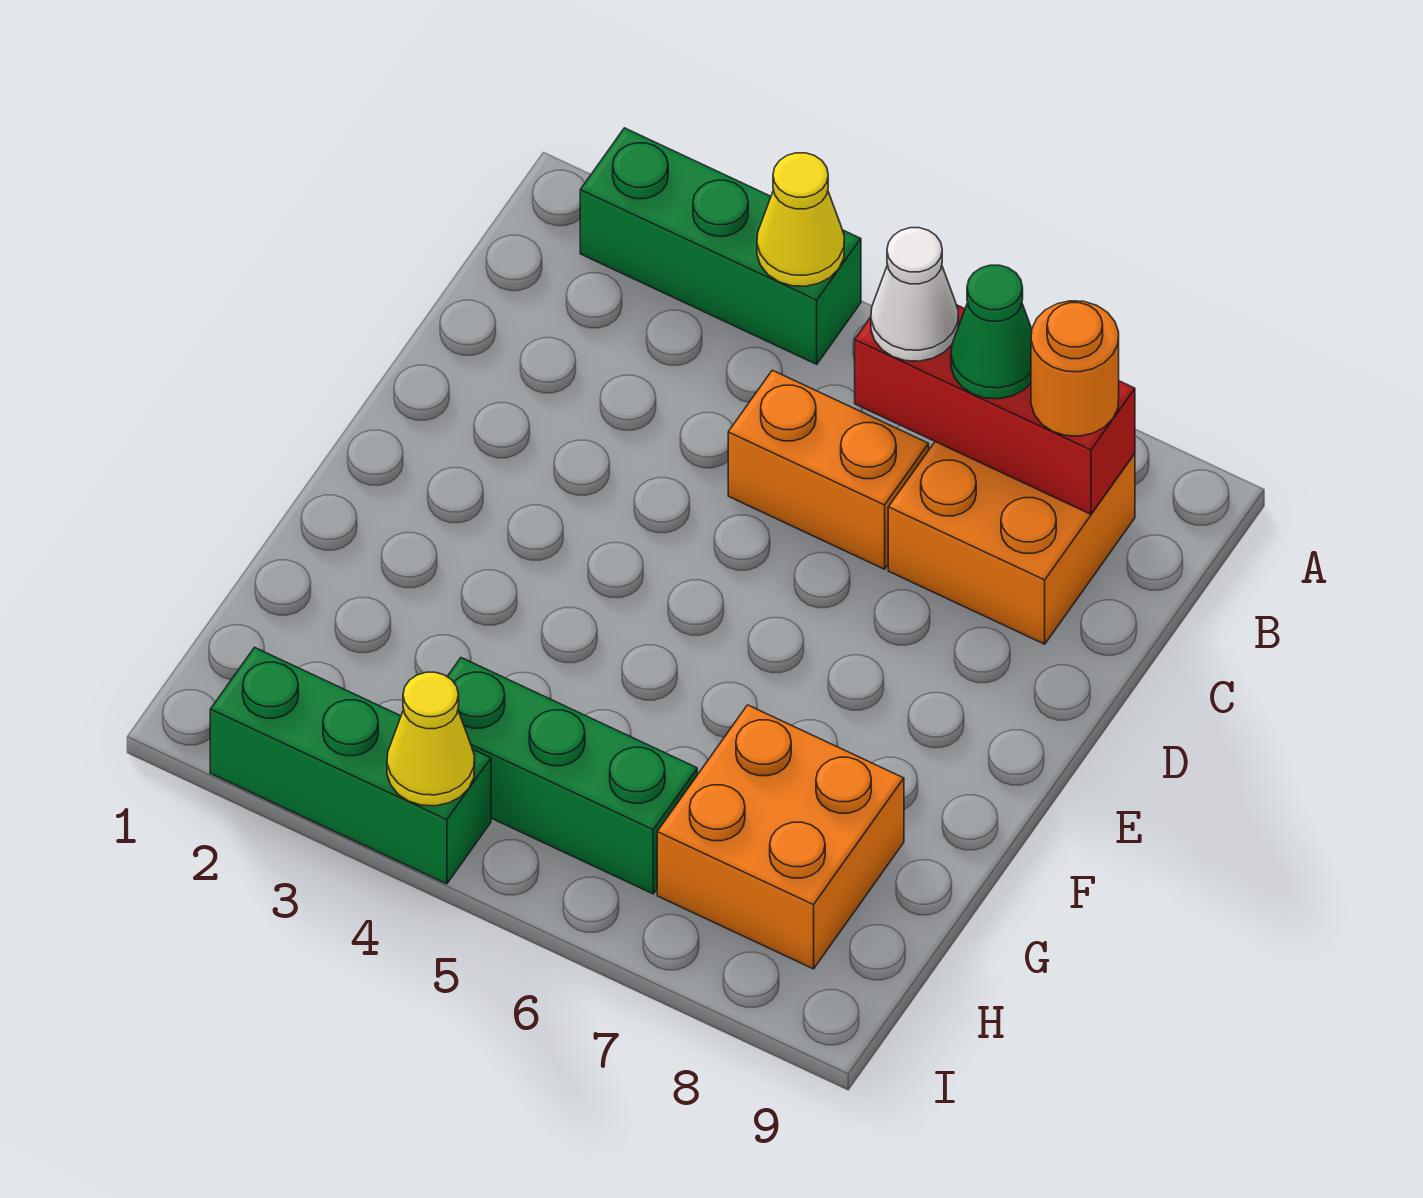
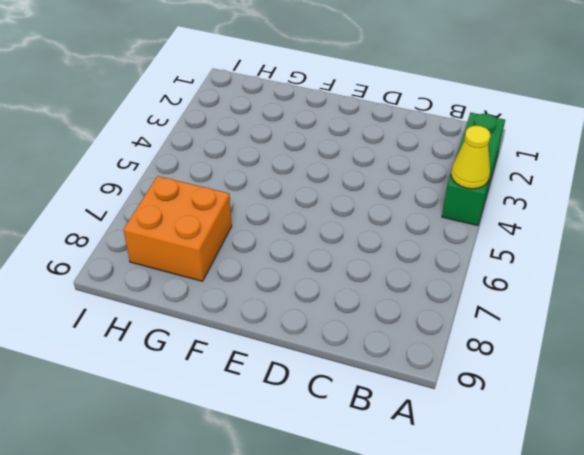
none -> orange brick B7:C8 level 1
none -> orange brick C5:C6 level 1
none -> green brick H4:H6 level 1

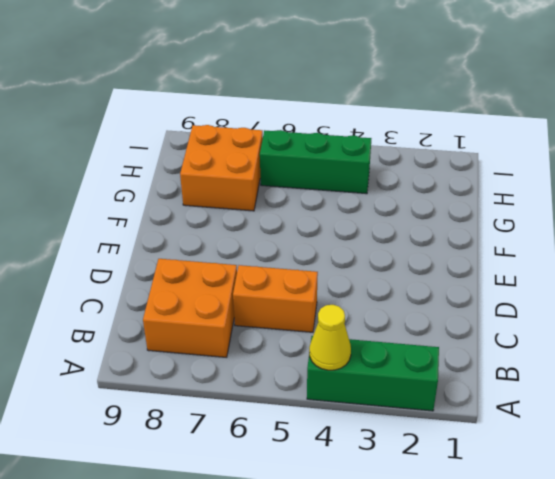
none -> green brick I2:I4 level 1
none -> red brick B6:B8 level 2
none -> yellow cone I4 level 2

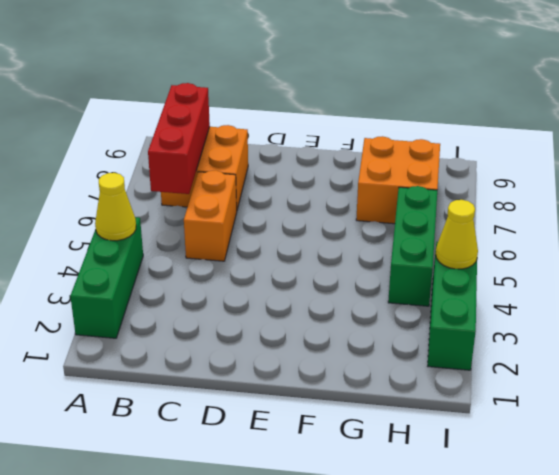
none -> white cone B6 level 3
none -> green cone B7 level 3
none -> orange round brick B8 level 3

